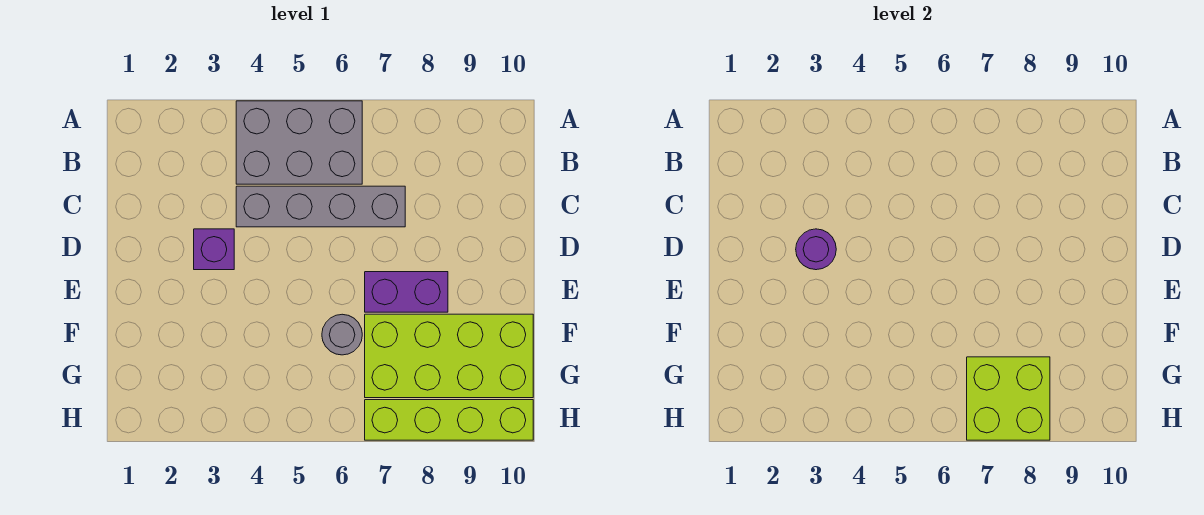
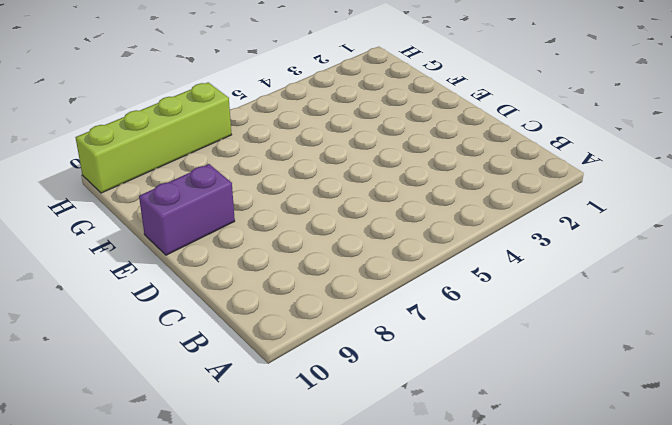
purple brick E9:E10 level 1 -> purple brick E7:E8 level 1
none -> grey brick A4:B6 level 1
none -> grey brick C4:C7 level 1

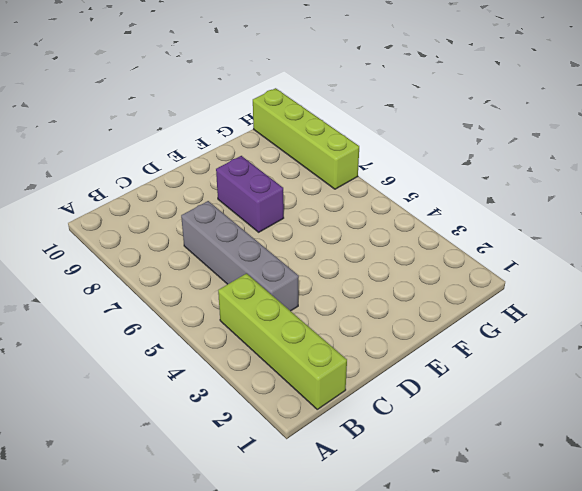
lime brick B1:B4 level 1 -> grey brick A4:B6 level 1
none -> purple brick D3 level 1
none -> grey round brick F6 level 1

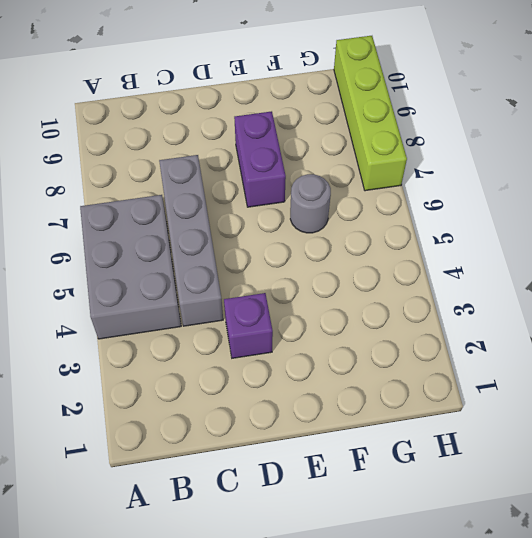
none -> lime brick F7:G10 level 1
none -> purple round brick D3 level 2

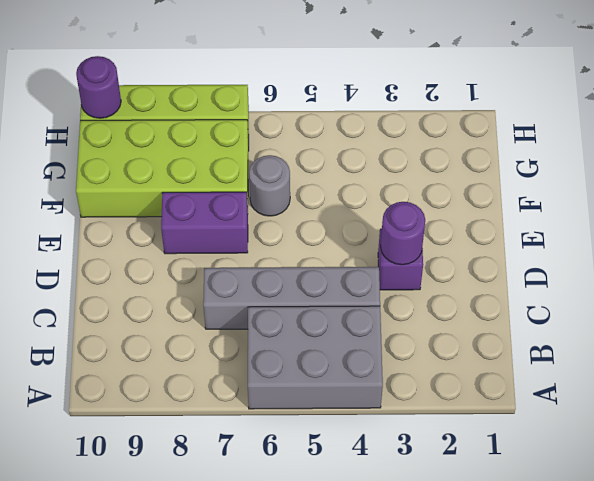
purple round brick H10 level 2 -> none
none -> lime brick G7:H8 level 2

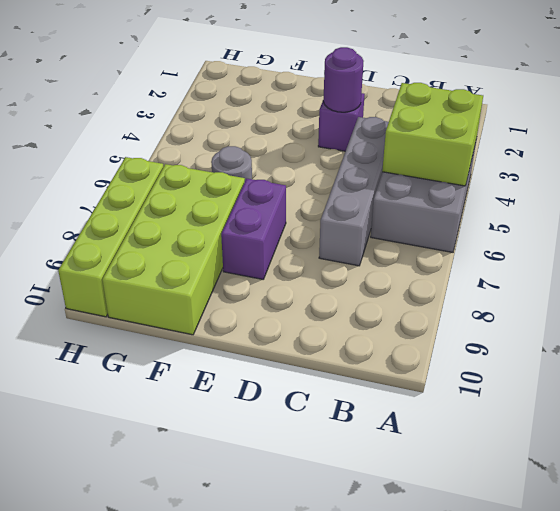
lime brick A4:B5 level 2 -> lime brick G7:H8 level 2

